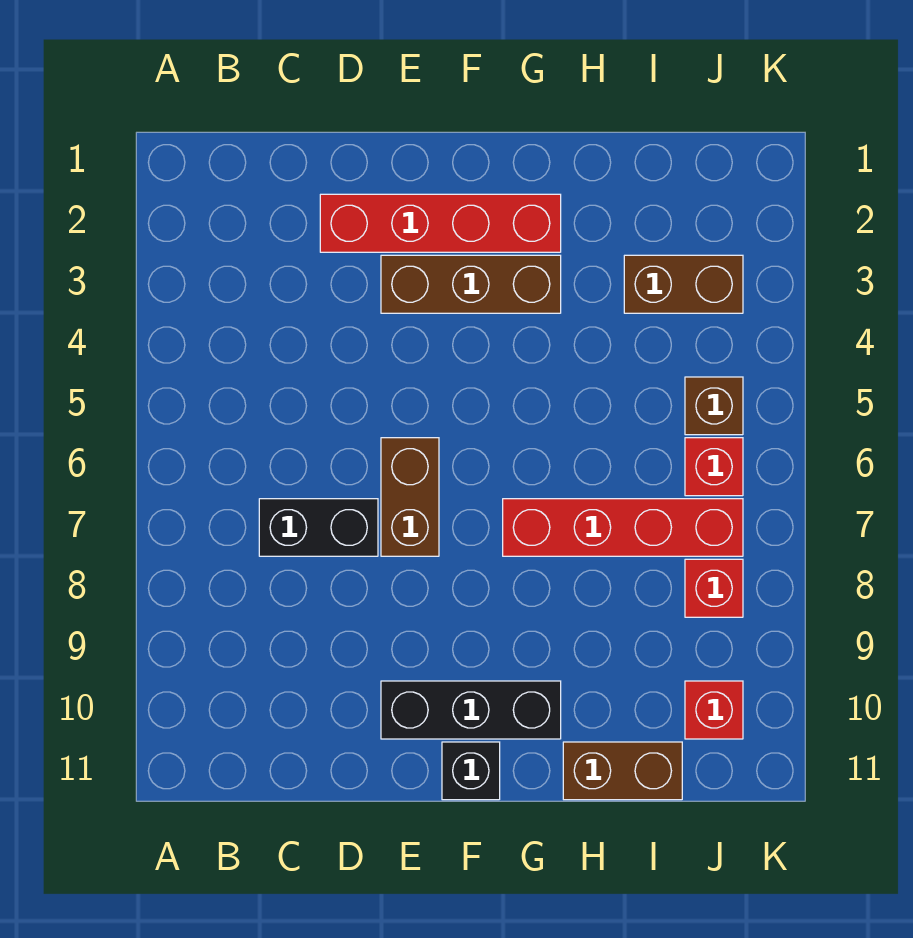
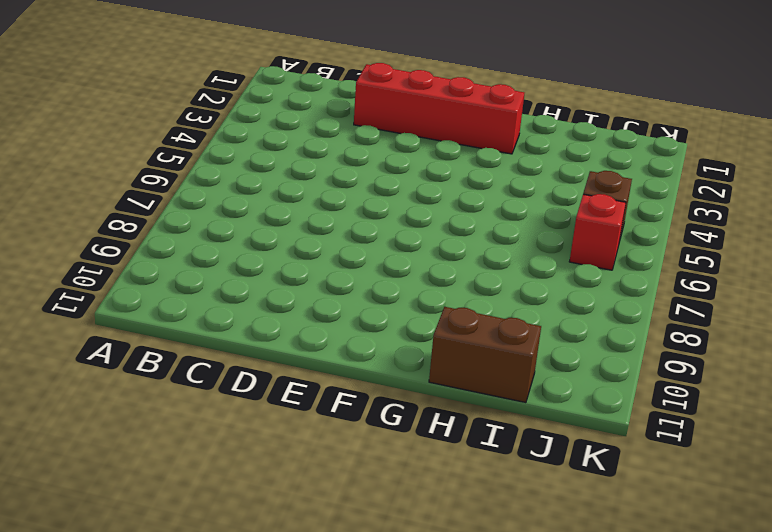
none -> black brick C7:D7 level 1
none -> brown brick E3:G3 level 1
none -> brown brick E6:E7 level 1

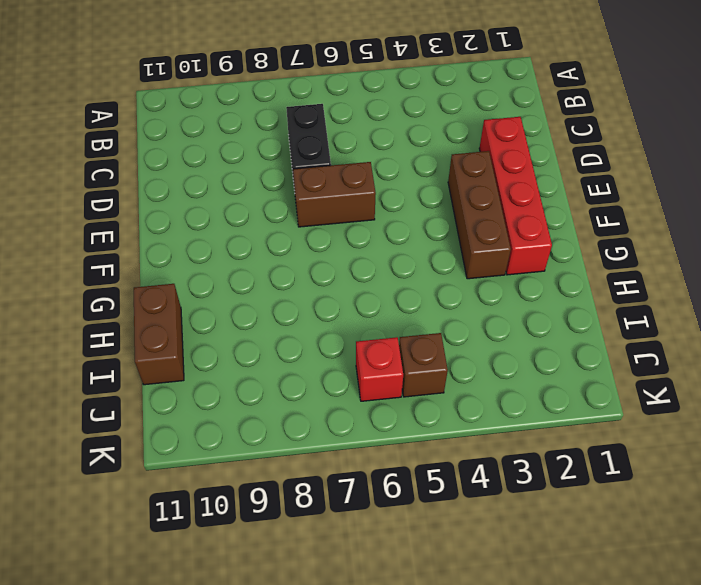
none -> black brick E10:G10 level 1
none -> black brick F11 level 1
none -> red brick G7:J7 level 1

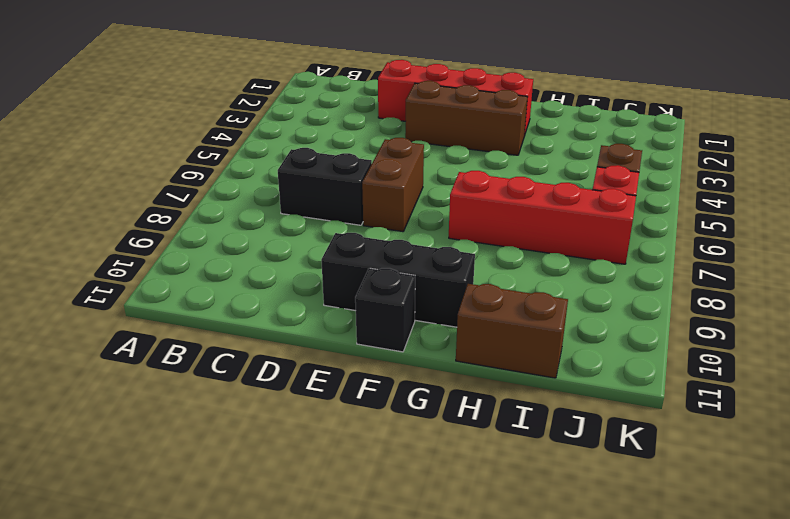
none -> brown brick I3:J3 level 1
none -> red brick J8 level 1
none -> red brick J10 level 1

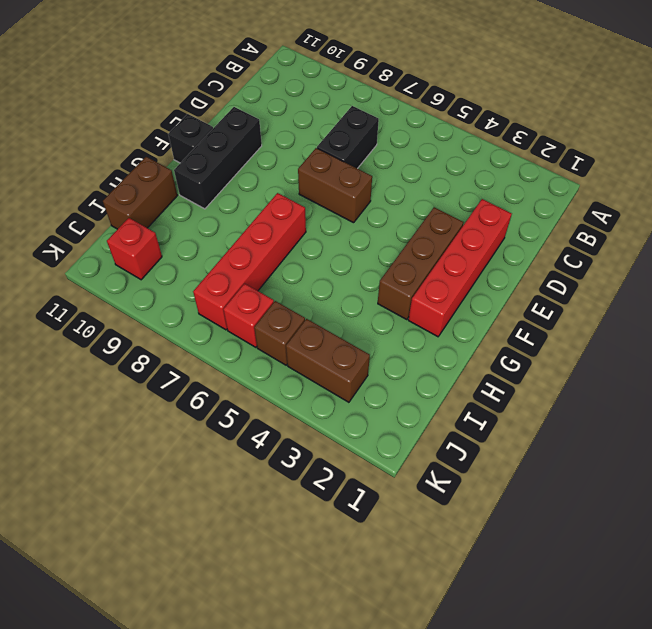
brown brick J3:J4 level 1 -> brown brick I3:J3 level 1
none -> red brick J8 level 1

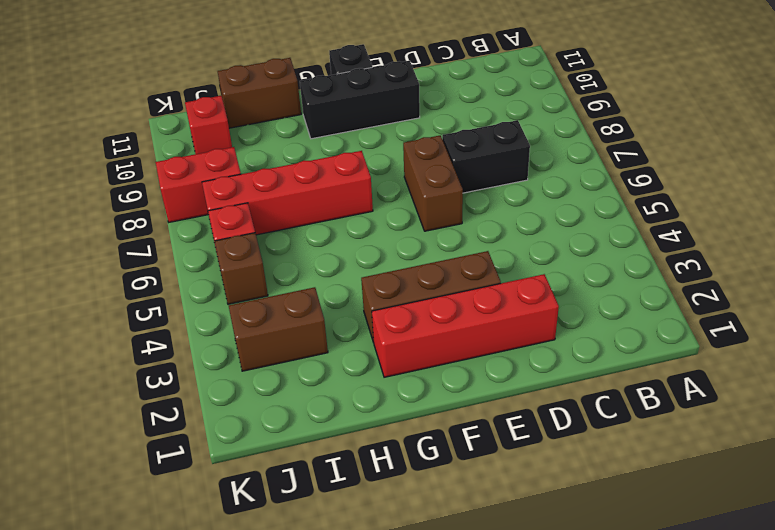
red brick J8:K8 level 1 -> red brick J8 level 1

